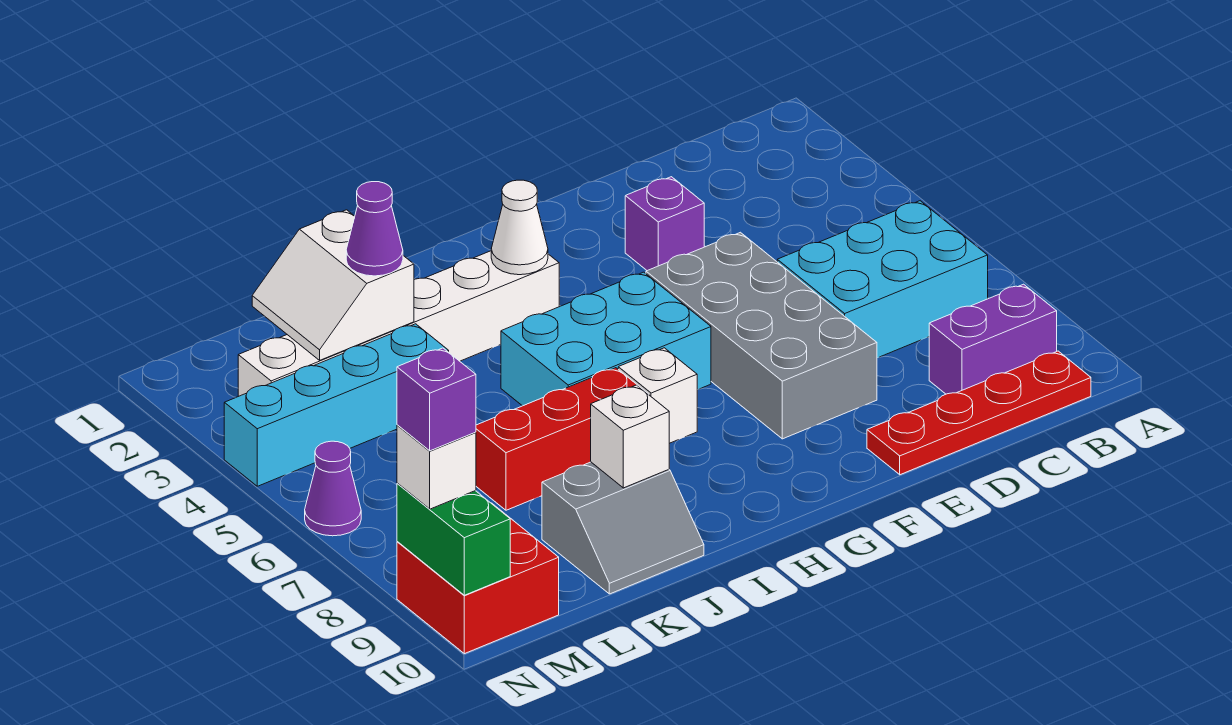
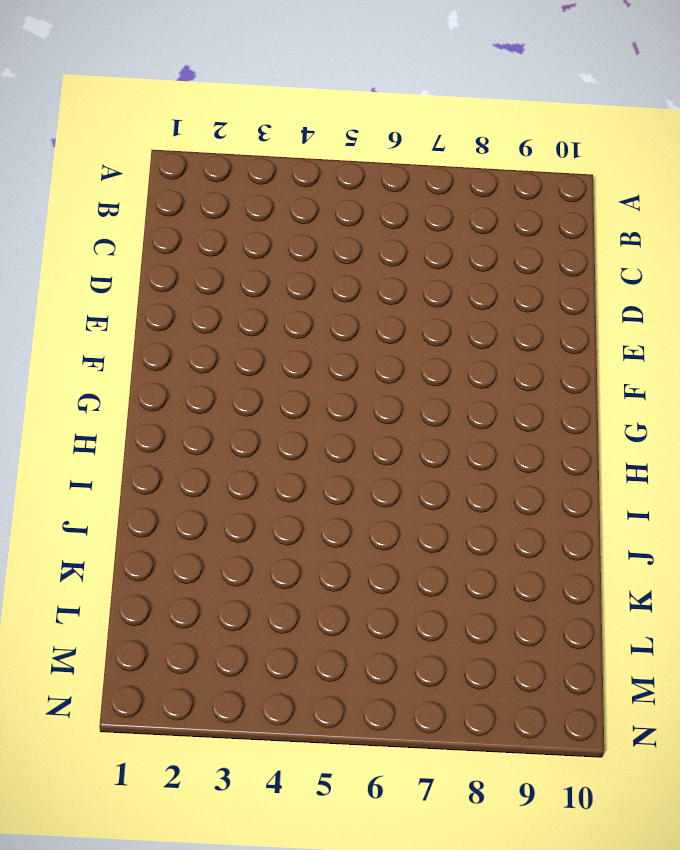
none -> cyan brick B6:D7 level 1
none -> purple brick B9:C9 level 1
none -> red plate B10:E10 level 1

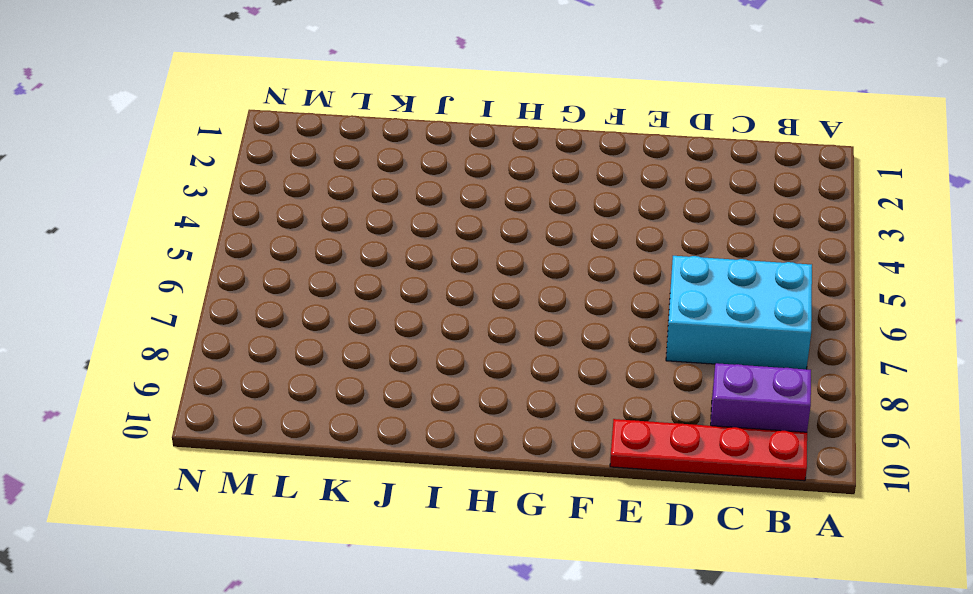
none -> purple brick E3 level 1
none -> grey brick E5:F8 level 1
none -> cyan brick G5:I6 level 1

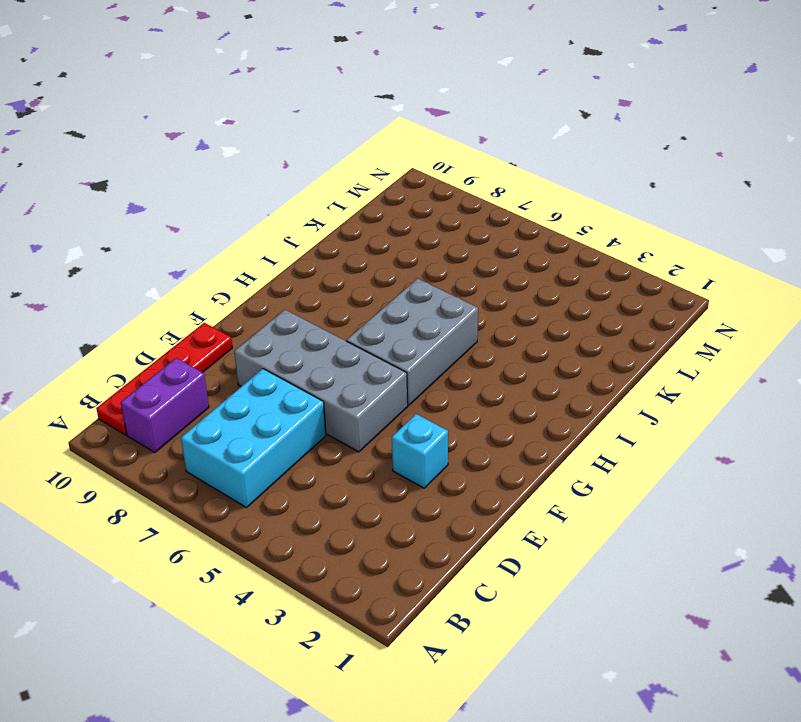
cyan brick E3 level 1 -> purple brick E3 level 1
grey brick G5:I6 level 1 -> cyan brick G5:I6 level 1
none -> white brick H3:M3 level 1
none -> white brick H7 level 1
none -> red brick I7:K7 level 1

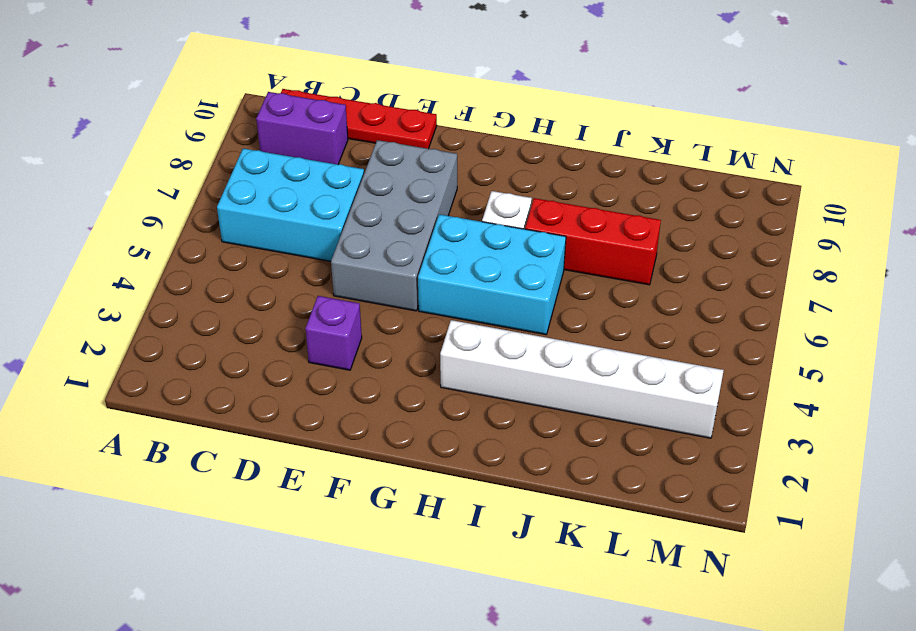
none -> grey slope J9:K10 level 1 top 9
none -> cyan brick K4:N4 level 1
none -> red brick M9:N10 level 1

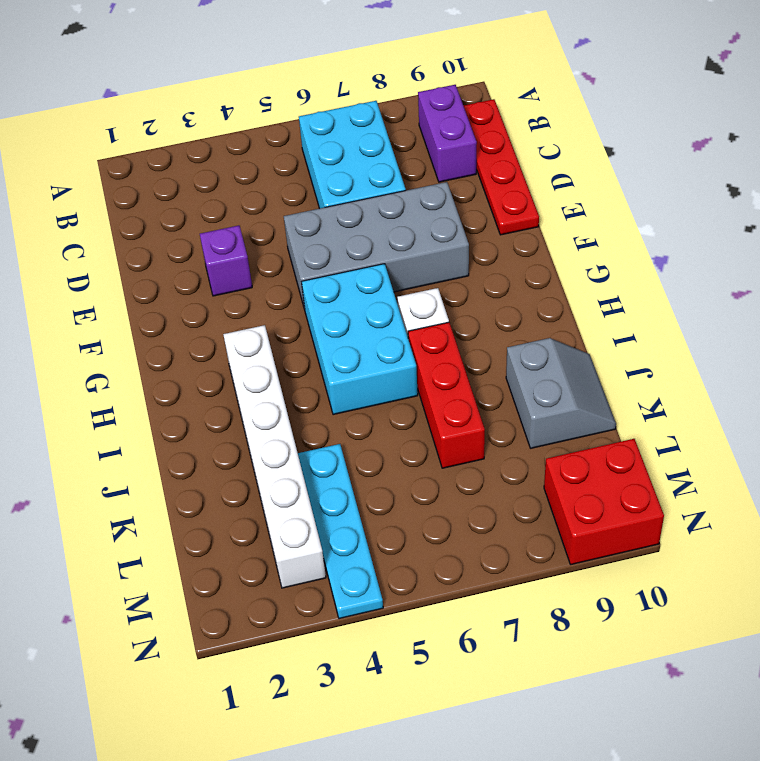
cyan plate K4:N4 level 1 -> cyan brick K4:N4 level 1
none -> purple cone N6 level 1
none -> white cone H3 level 2
none -> white brick J9 level 2

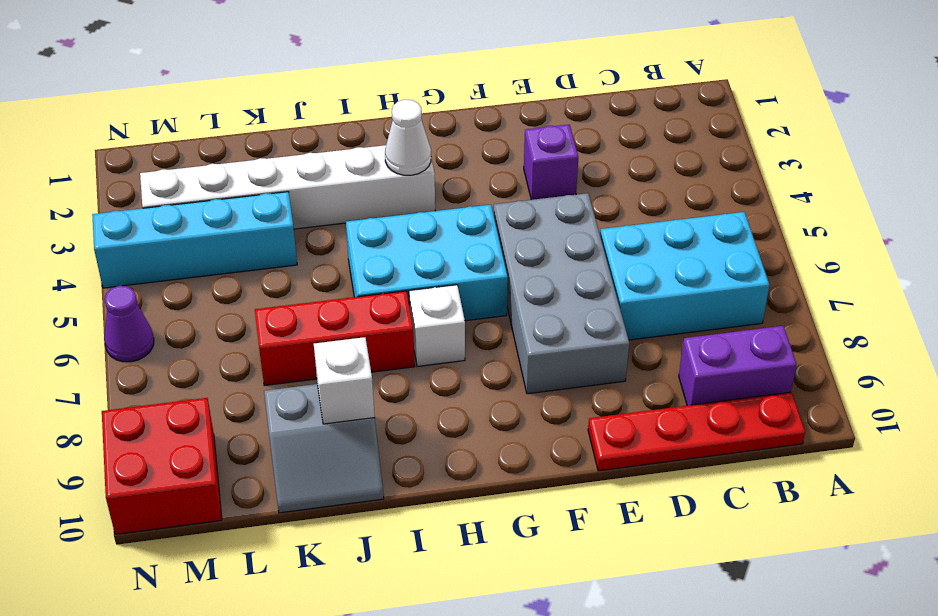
none -> white slope K2:L3 level 2 top K
none -> green brick N9:N10 level 2
none -> purple cone K3 level 3

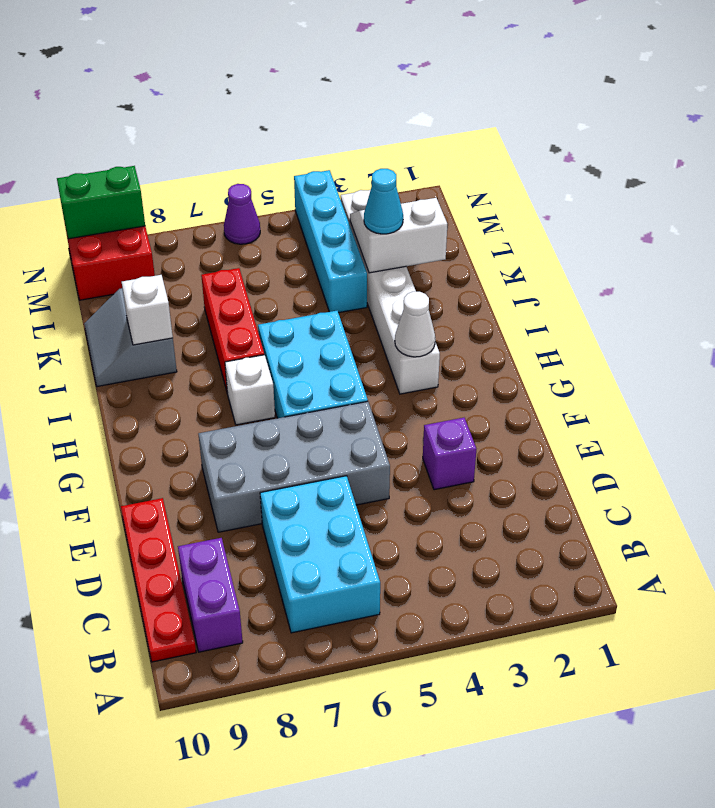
cyan cone K3 level 3 -> purple cone K3 level 3
none -> white brick N9 level 3
none -> purple brick N9 level 4

